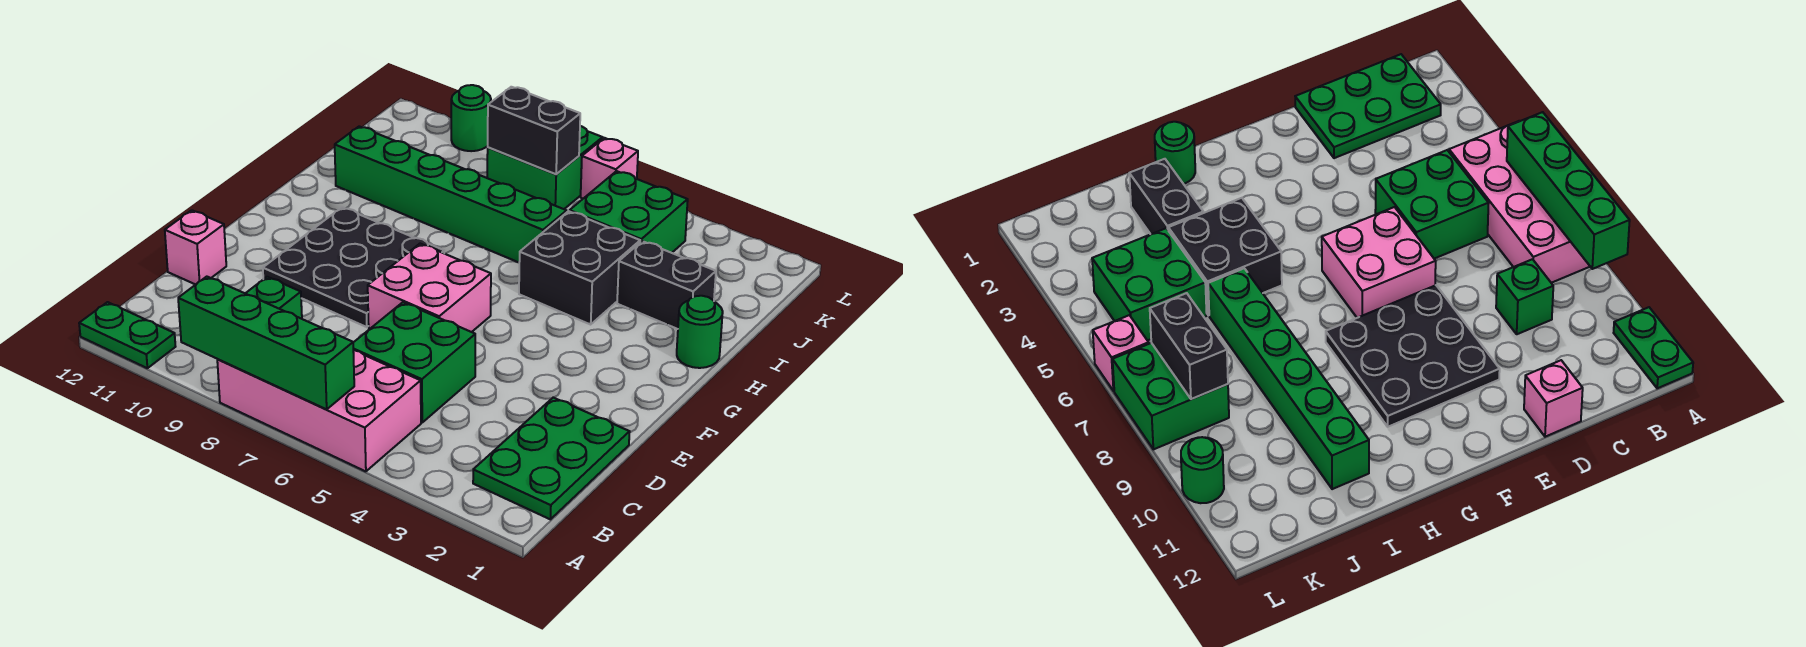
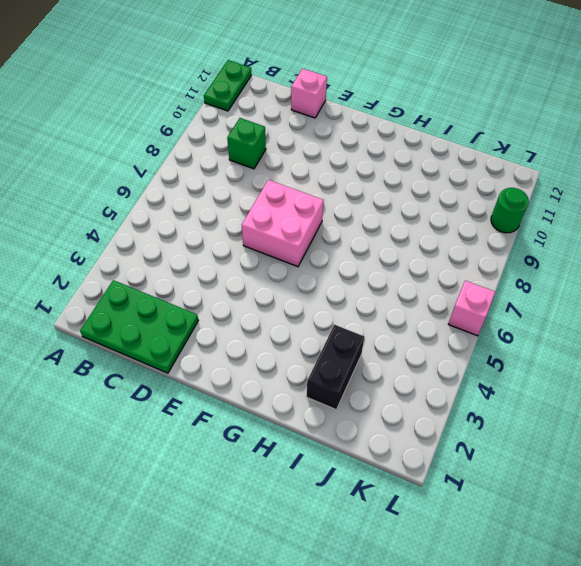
none -> pink brick A5:B8 level 1
none -> green brick C5:D6 level 1
none -> black plate E8:G10 level 1

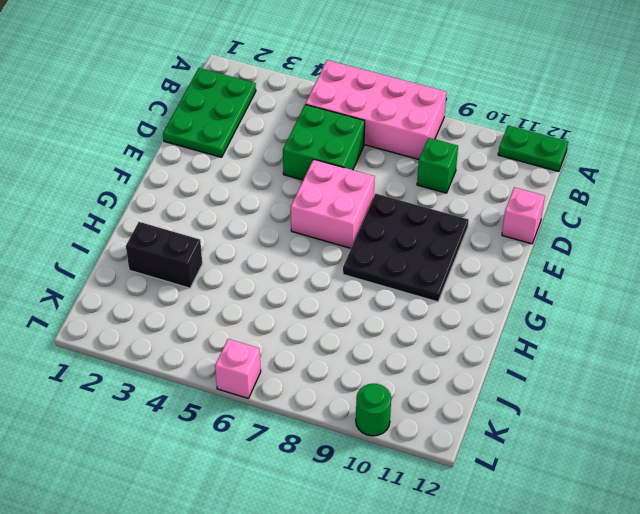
none -> green round brick H1 level 1
none -> black brick H4:I5 level 1
none -> green brick I6:I11 level 1

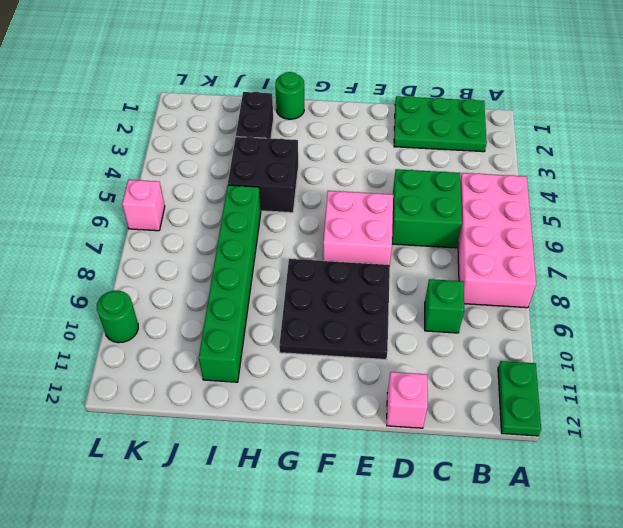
none -> green brick J4:K5 level 1
none -> green brick K7:L8 level 1
none -> green brick A6:A9 level 2

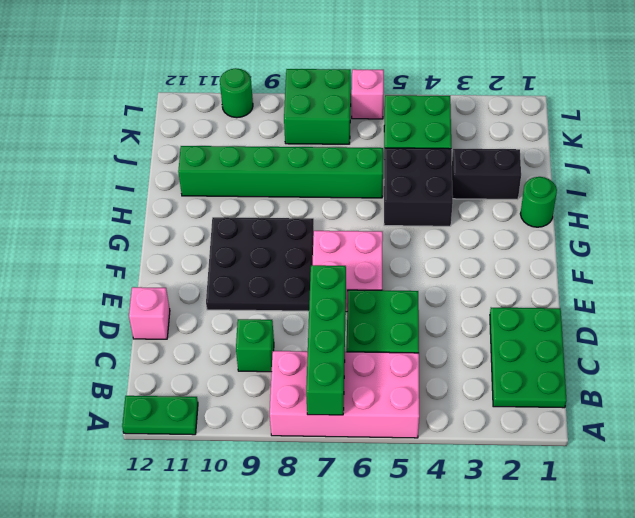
green brick A7:D7 level 2 -> green brick A6:A9 level 2
none -> black brick K7:K8 level 2

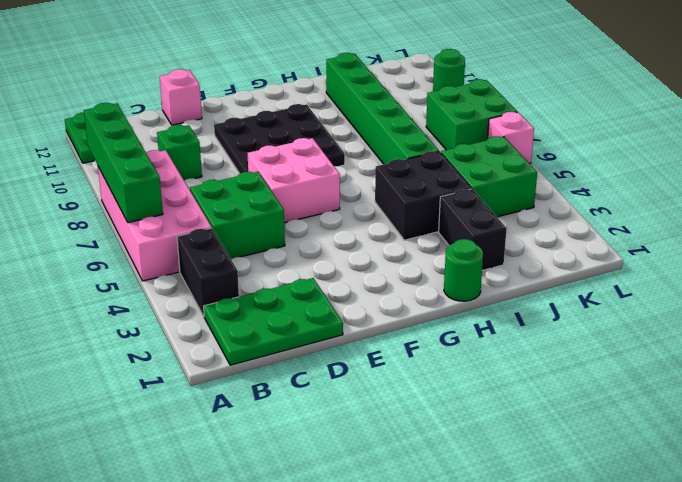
black brick B3:B4 level 1 -> black brick K7:K8 level 2

